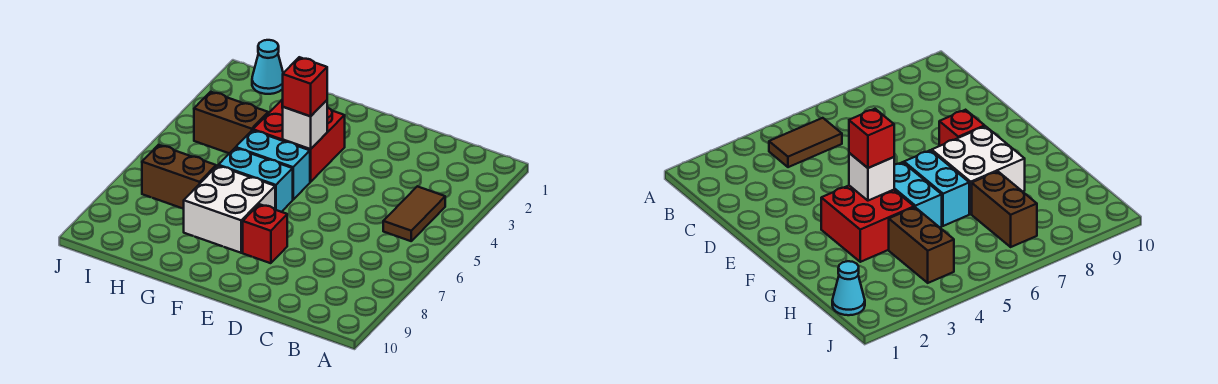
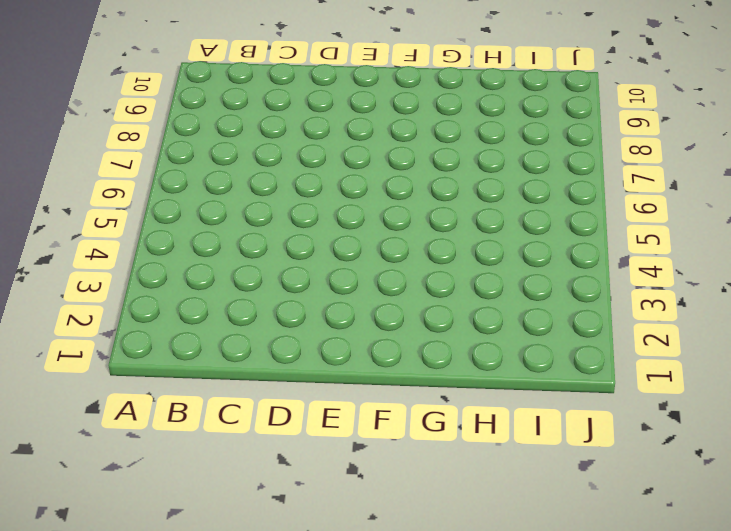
none -> brown tile B4:B5 level 1
none -> red brick E8 level 1

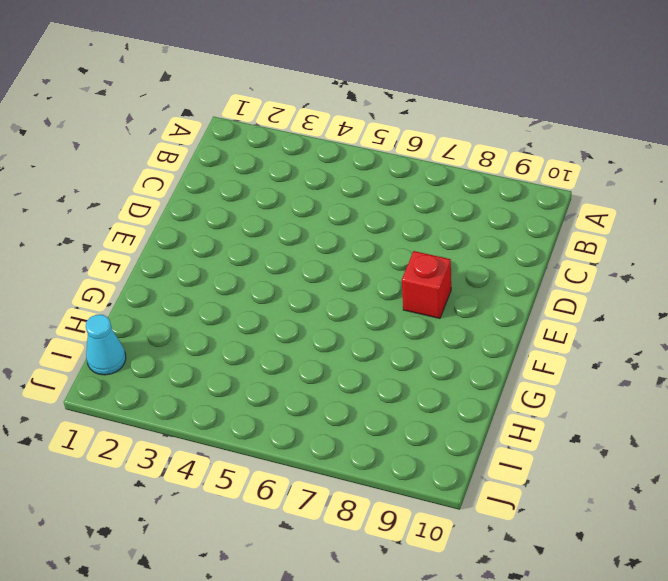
none -> brown tile B4:B5 level 1
none -> red brick F3:G4 level 1

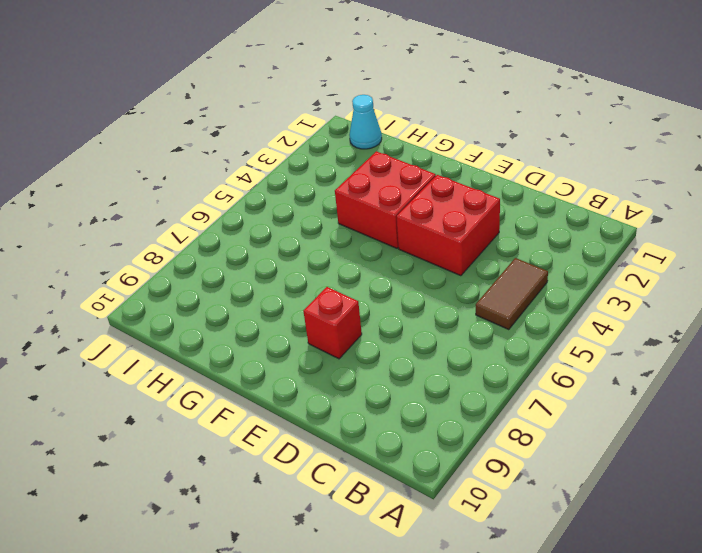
red brick D3:E4 level 1 -> none
none -> cyan brick F5:G5 level 1
none -> cyan brick F6:G6 level 1

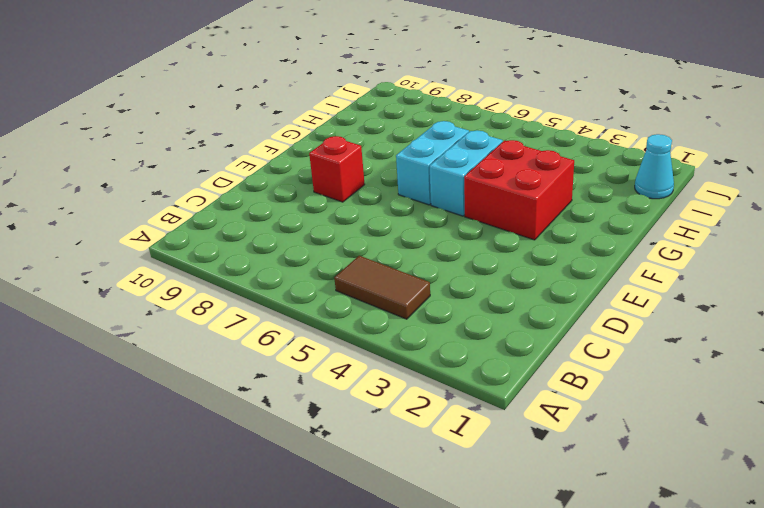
none -> white brick F7:G8 level 1
none -> brown brick H4:I4 level 1

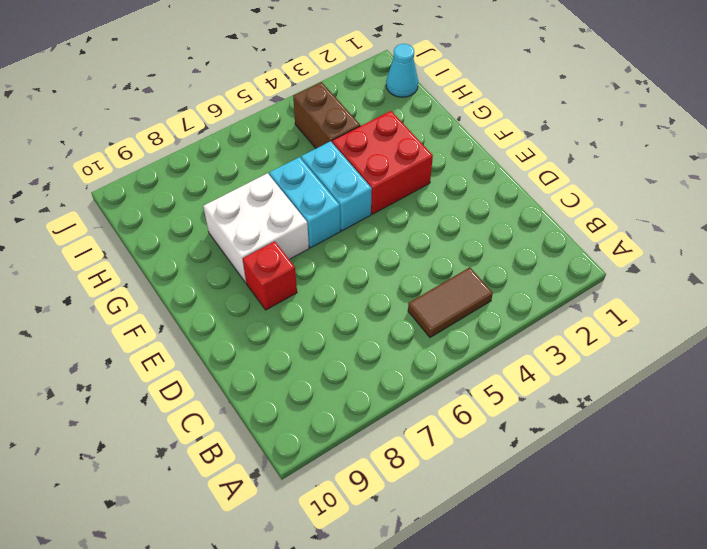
none -> brown brick H7:I7 level 1
none -> white brick F4 level 2

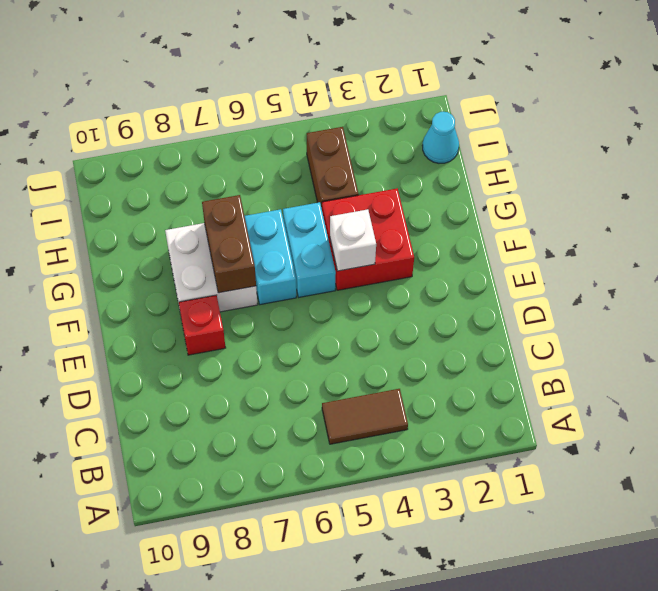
brown brick F7:G7 level 2 -> brown brick H7:I7 level 1
none -> red brick F4 level 3

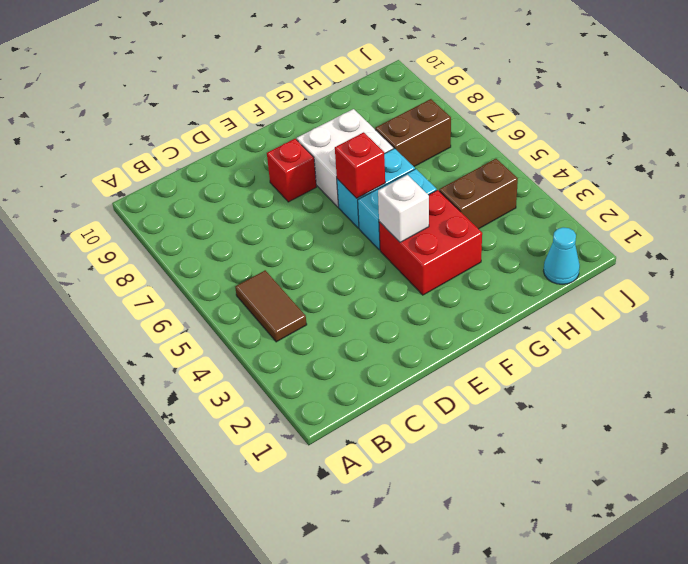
red brick F6 level 2 -> red brick F4 level 3

